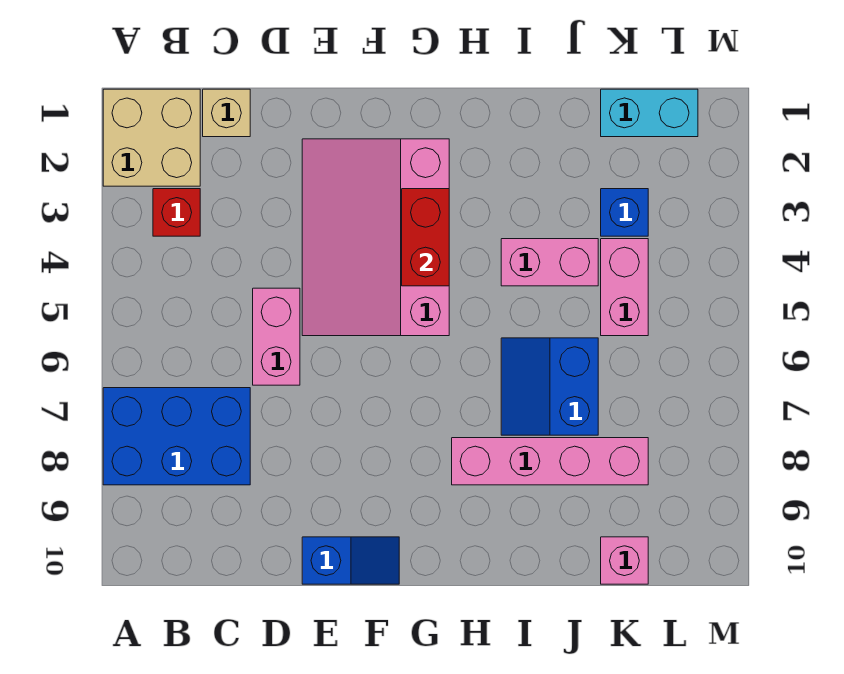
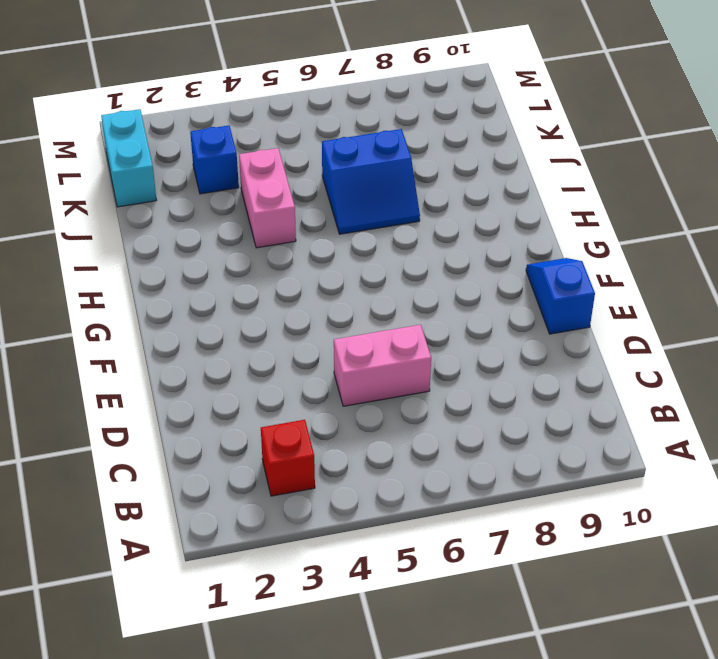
none -> tan brick A1:B2 level 1
none -> blue brick A7:C8 level 1
none -> tan brick C1 level 1

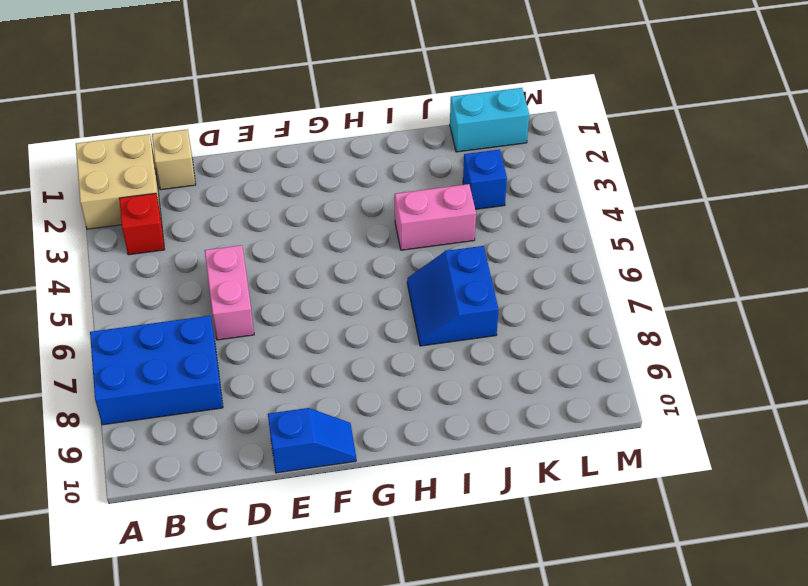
none -> pink slope E2:G5 level 1 top G
none -> pink brick H8:K8 level 1
none -> pink brick K4:K5 level 1

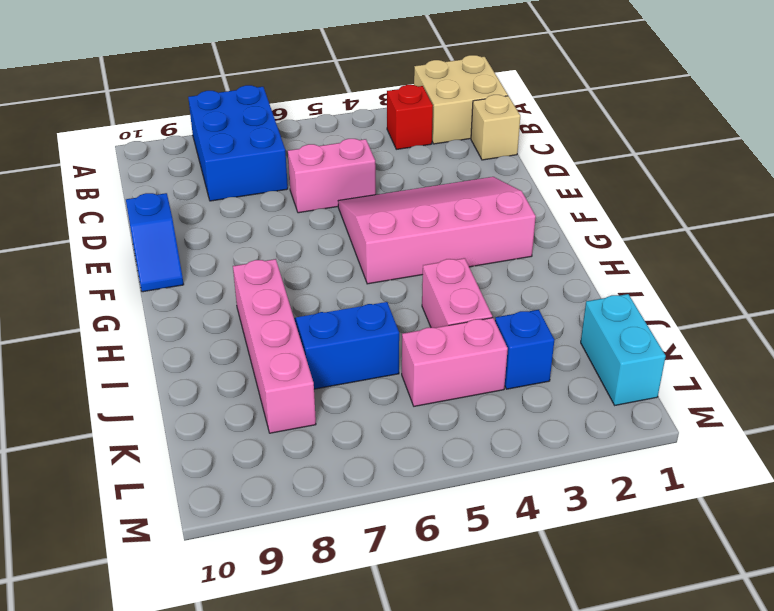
none -> pink brick K10 level 1
none -> red brick G3:G4 level 2

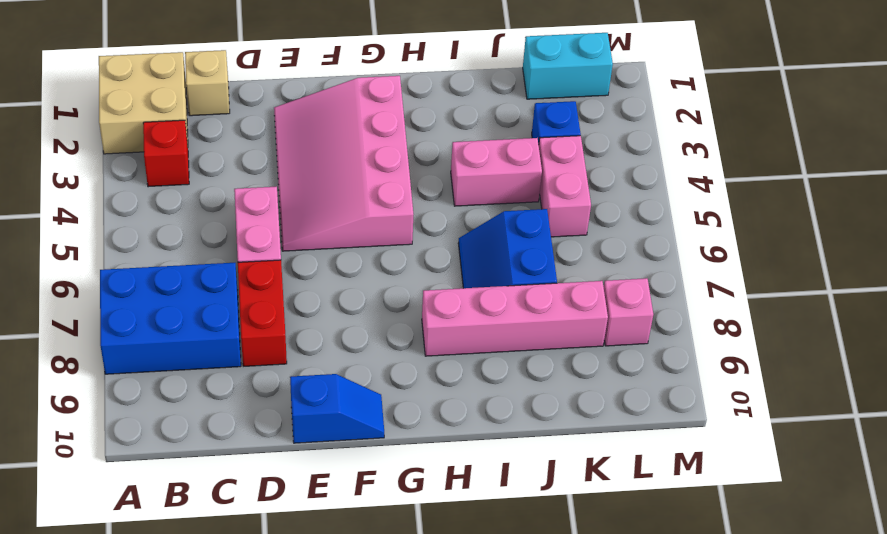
red brick D7:D8 level 1 -> red brick G3:G4 level 2
pink brick L8 level 1 -> pink brick K10 level 1

